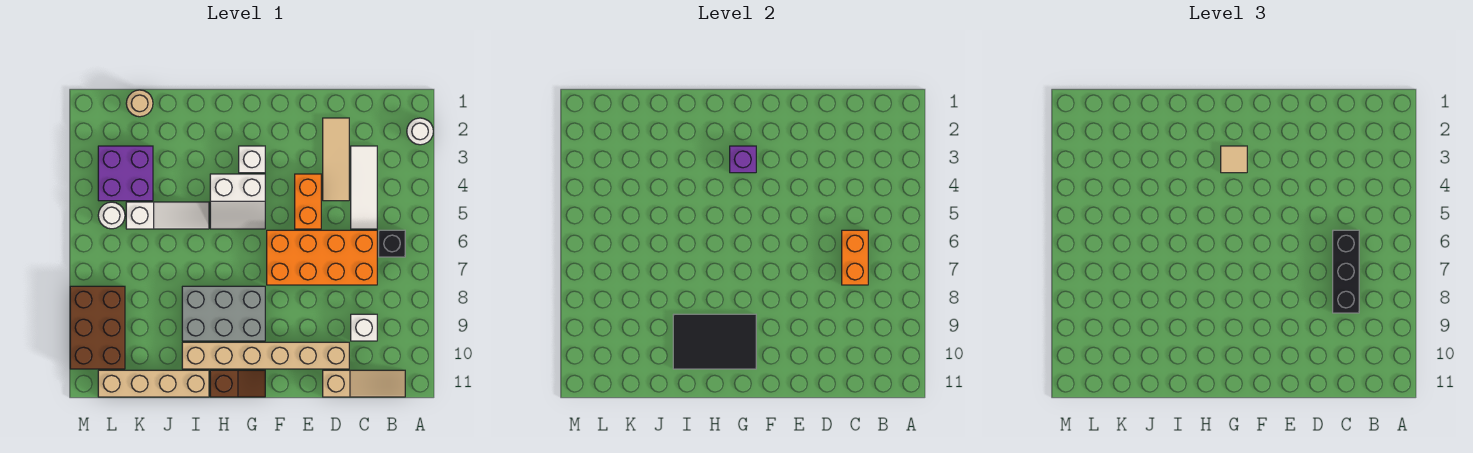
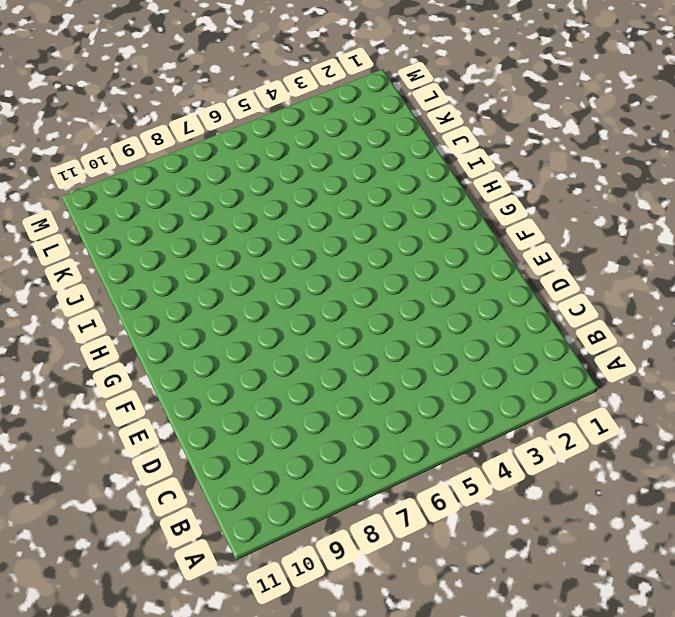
none -> white round brick A2 level 1
none -> black brick B6 level 1
none -> tan slope B11:D11 level 1 top D

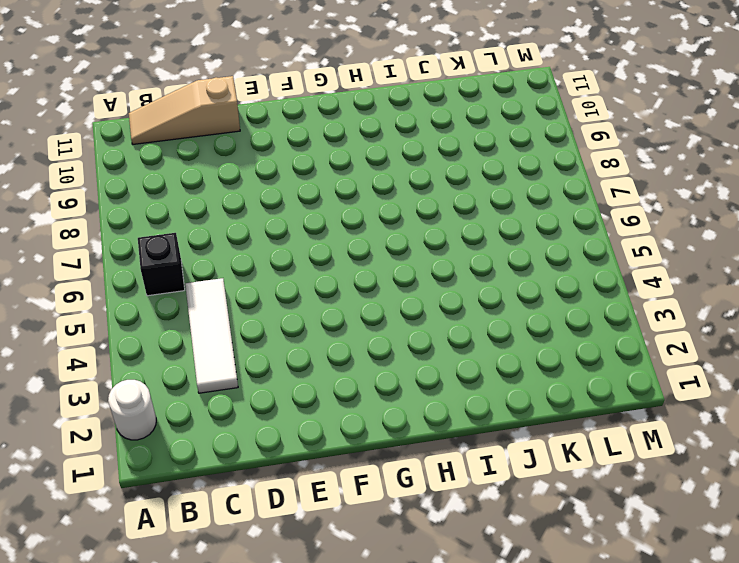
none -> orange brick C6:F7 level 1
none -> white brick C9 level 1
none -> tan tile D2:D4 level 1

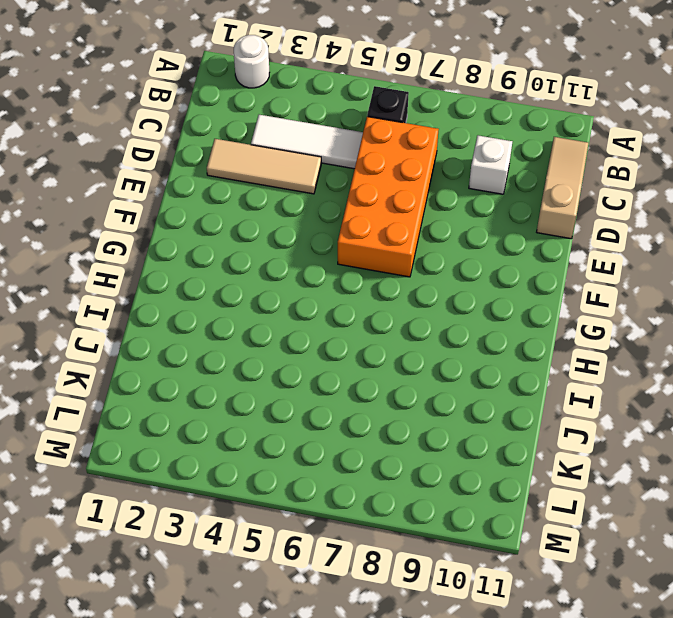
none -> tan brick D10:I10 level 1
none -> orange brick E4:E5 level 1
none -> white brick G3 level 1

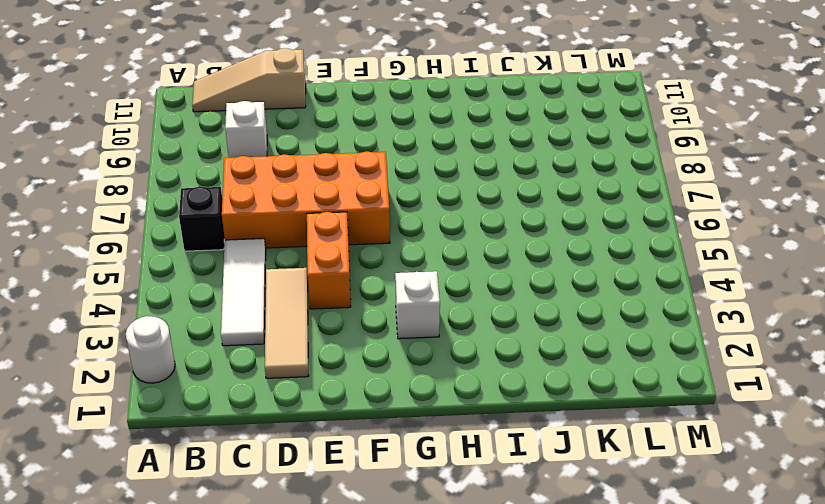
none -> tan brick D10:I10 level 1
none -> white slope G4:H5 level 1 top 4
none -> grey brick G8:I9 level 1

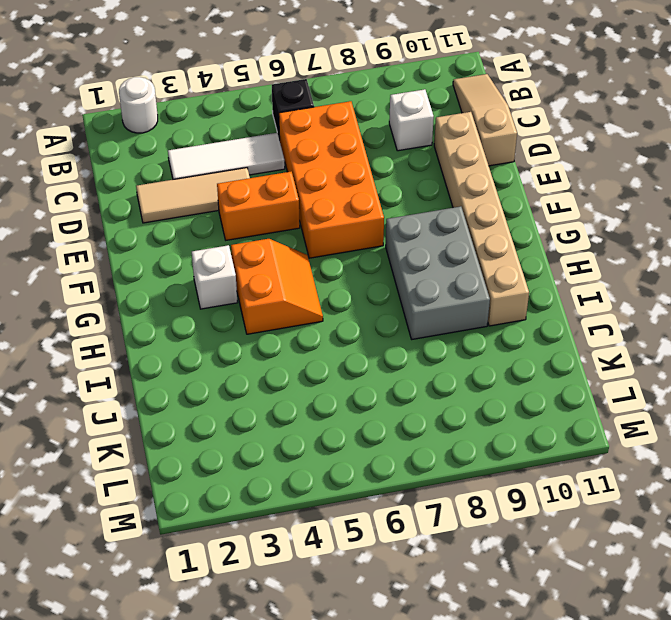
orange slope G4:H5 level 1 top 4 -> white slope G4:H5 level 1 top 4
none -> brown slope G11:H11 level 1 top H
none -> white slope I5:K5 level 1 top K
none -> tan brick I11:L11 level 1

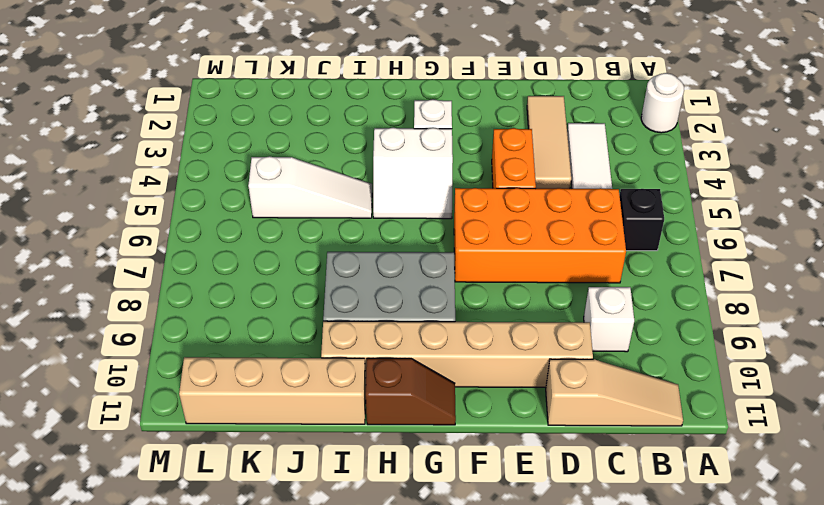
none -> tan round brick K1 level 1
none -> purple brick K3:L4 level 1
none -> white round brick L5 level 1

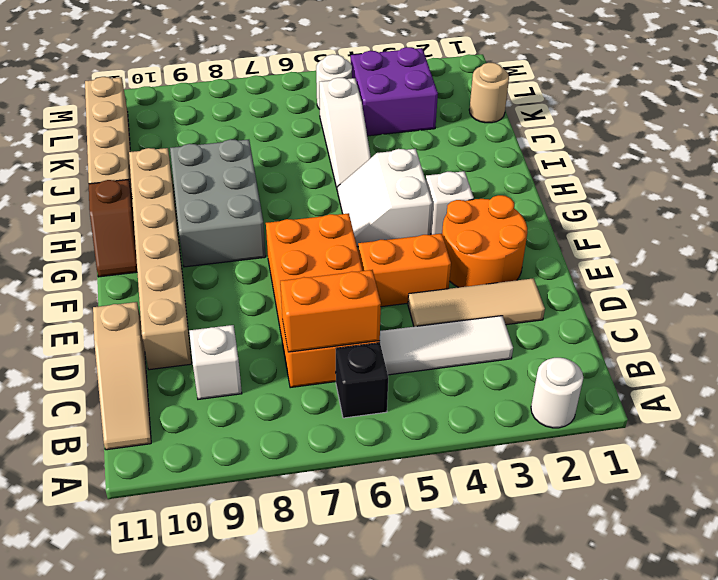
orange round brick E2:F3 level 1 -> none
none -> brown brick L8:M10 level 1
none -> purple brick G3 level 2
none -> black tile G9:I10 level 2

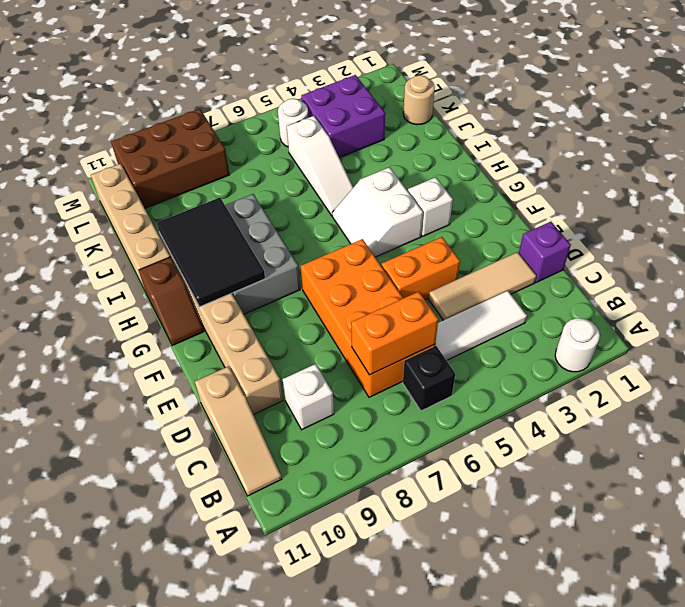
purple brick D1 level 1 -> purple brick G3 level 2
none -> black brick C6:C8 level 3
none -> tan tile G3 level 3

